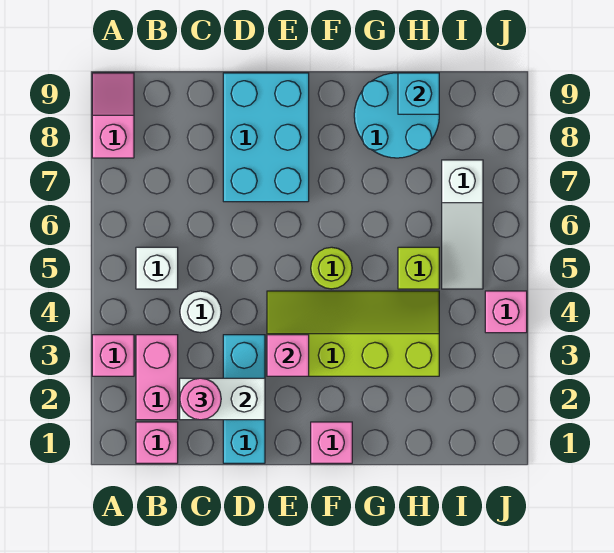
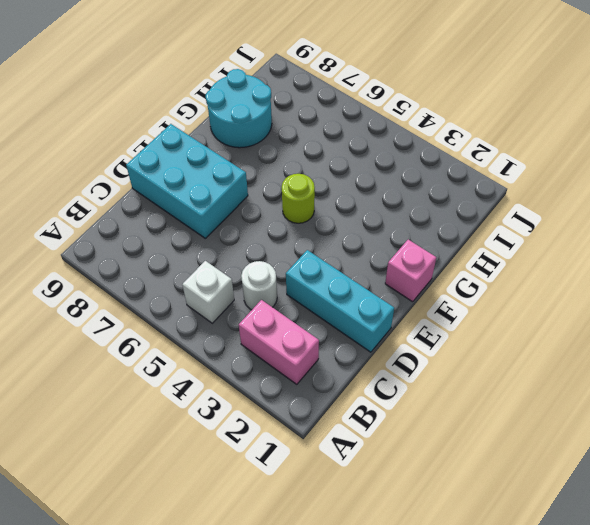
none -> pink brick A3 level 1
none -> pink slope A8:A9 level 1 top 8
none -> pink brick B1 level 1

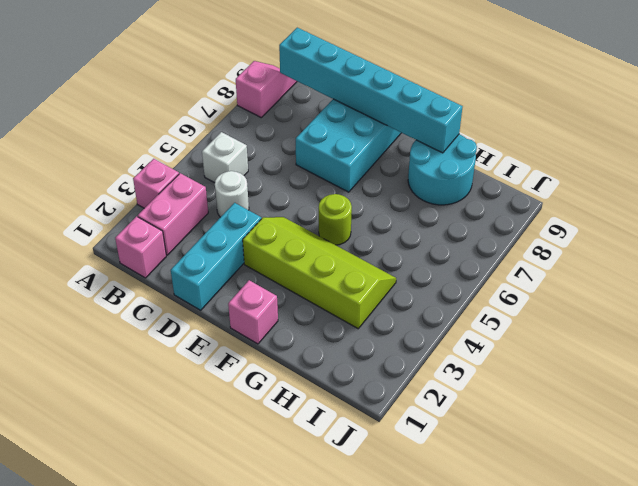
cyan brick B9:G9 level 2 -> none
none -> lime brick H5 level 1
none -> white slope I5:I7 level 1 top 7
none -> pink brick J4 level 1

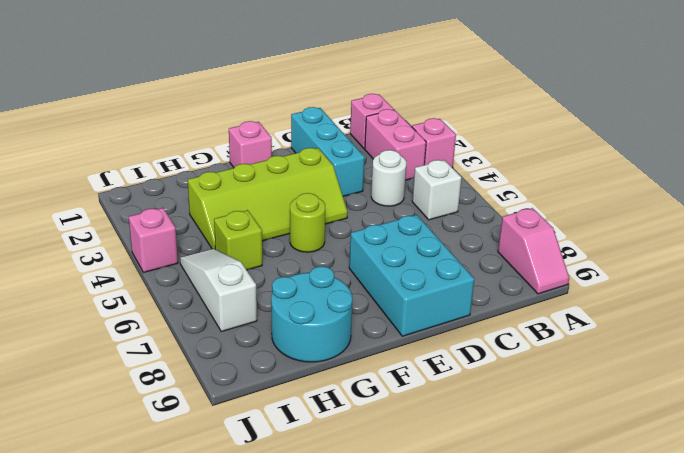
none -> white brick C2:D2 level 2
none -> pink brick E3 level 2
none -> cyan brick H9 level 2

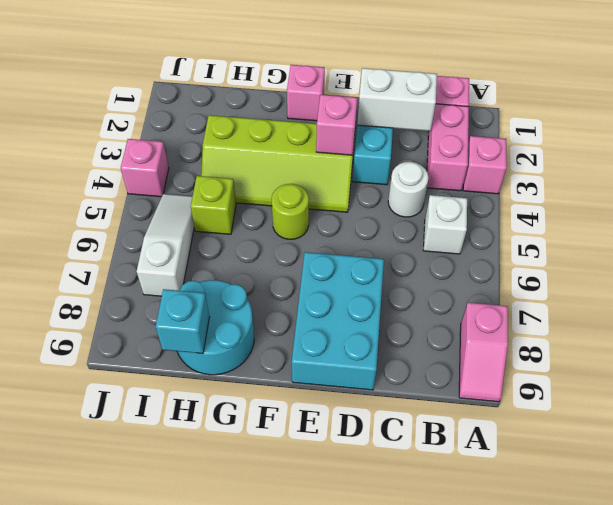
none -> pink round brick C2 level 3

